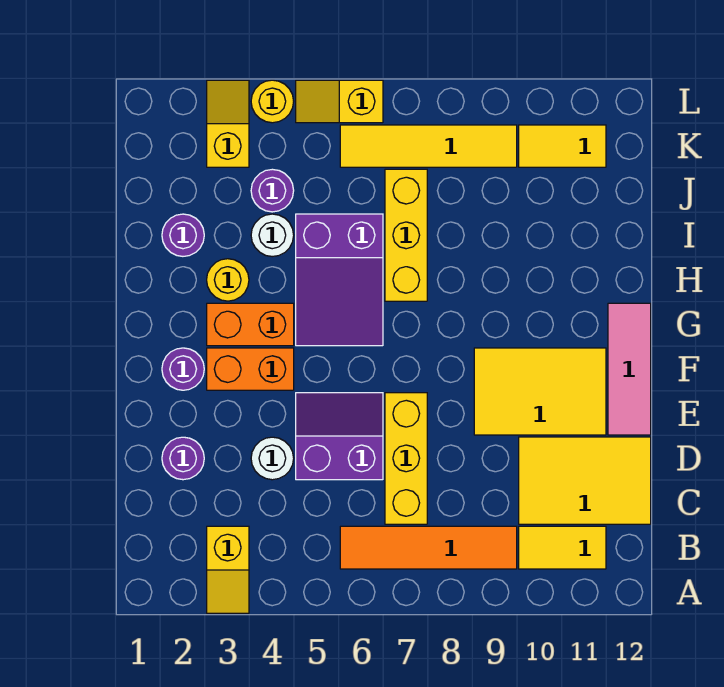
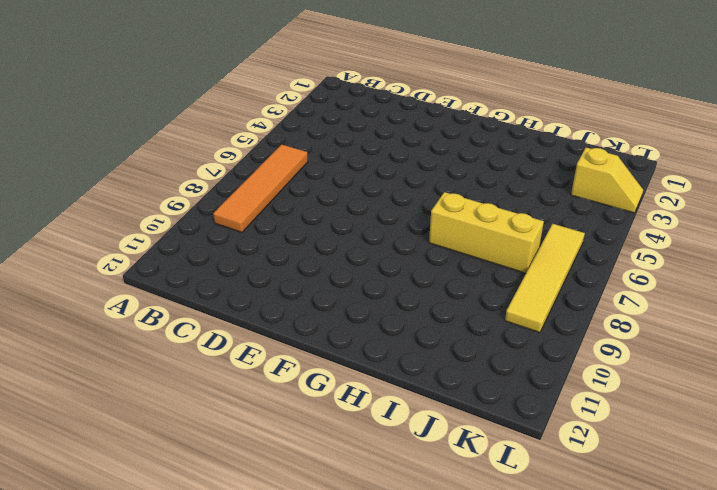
none -> yellow slope A3:B3 level 1 top B
none -> yellow tile B10:B11 level 1
none -> yellow brick C7:E7 level 1

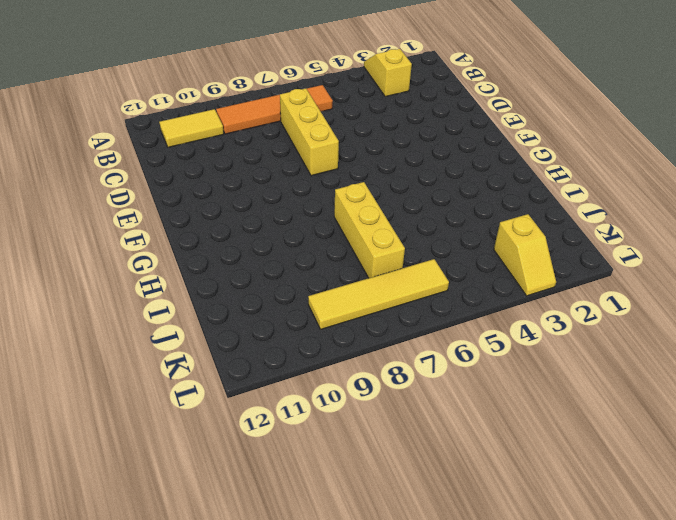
none -> yellow tile C10:D12 level 1
none -> purple round brick D2 level 1
none -> white round brick D4 level 1

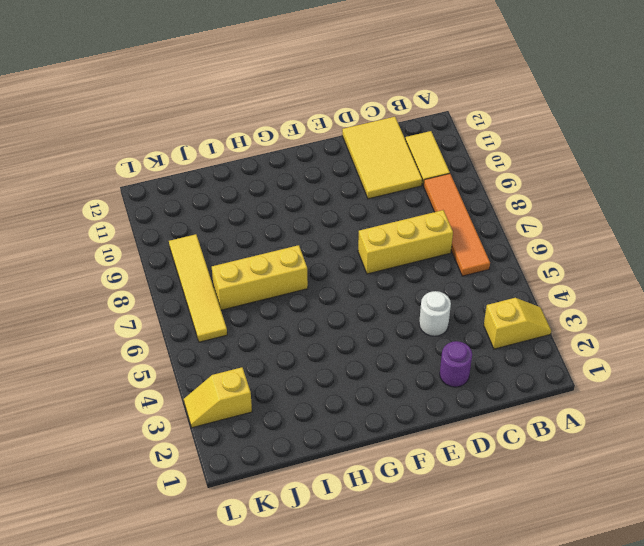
none -> purple slope D5:E6 level 1 top D
none -> yellow tile E9:F11 level 1
none -> pink tile E12:G12 level 1

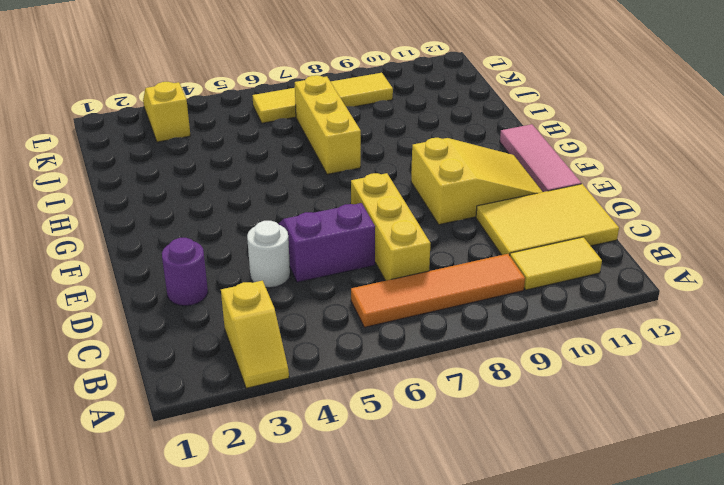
yellow slope E9:F11 level 1 top 9 -> yellow tile E9:F11 level 1
none -> purple round brick F2 level 1
none -> orange brick F3:F4 level 1
none -> orange brick G3:G4 level 1

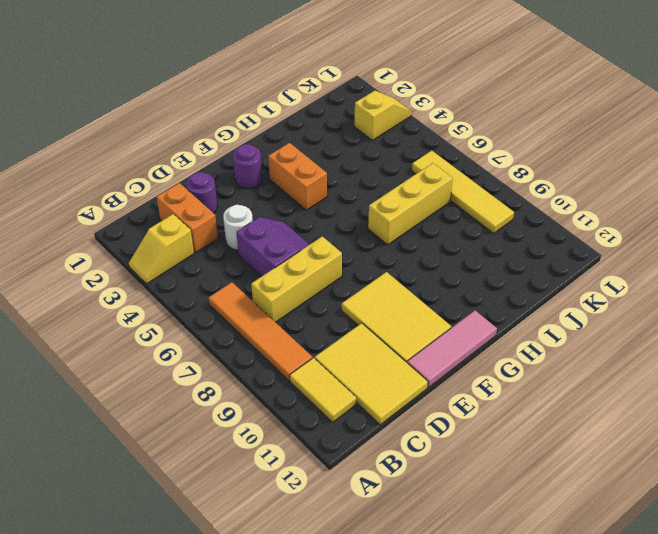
orange brick C2:C3 level 1 -> orange brick F3:F4 level 1
none -> purple slope G5:I6 level 1 top I
none -> yellow round brick H3 level 1
none -> purple round brick I2 level 1

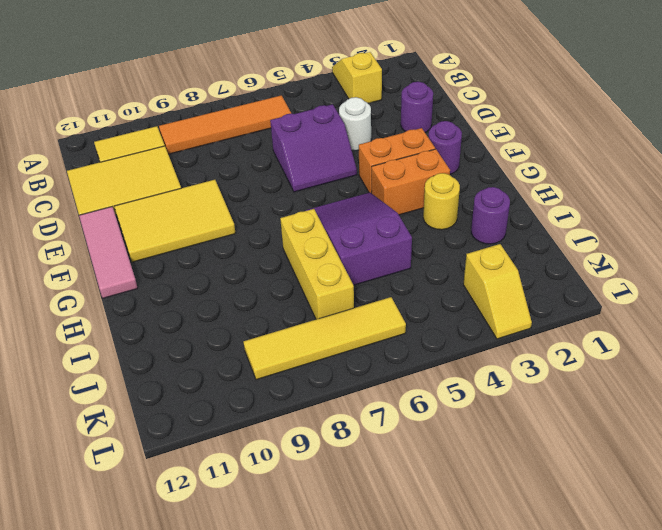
none -> yellow brick C7:E7 level 1
none -> white round brick I4 level 1
none -> purple round brick J4 level 1

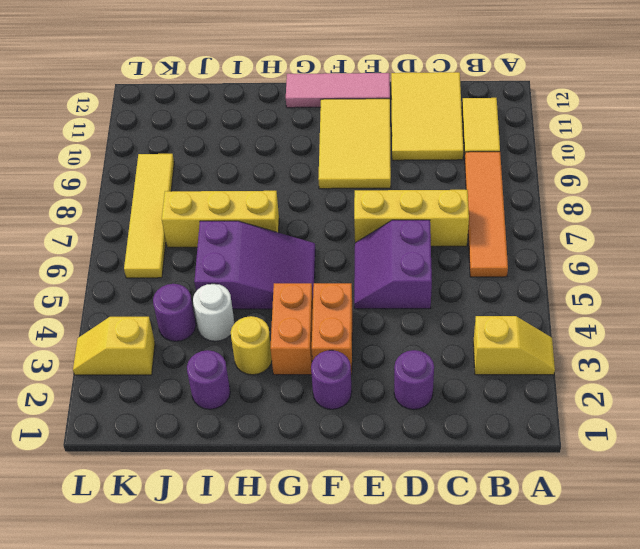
none -> white round brick D4 level 1
none -> yellow tile K10:K11 level 1
none -> yellow round brick L4 level 1

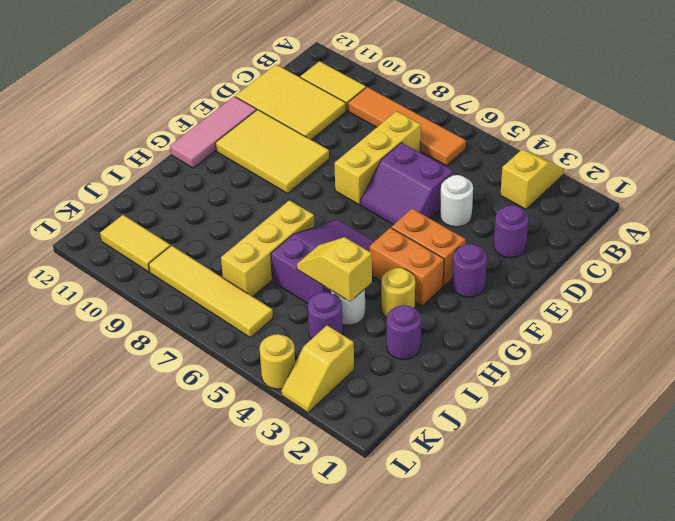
yellow slope I4:I5 level 2 top 4 -> yellow slope L5:L6 level 1 top 6

